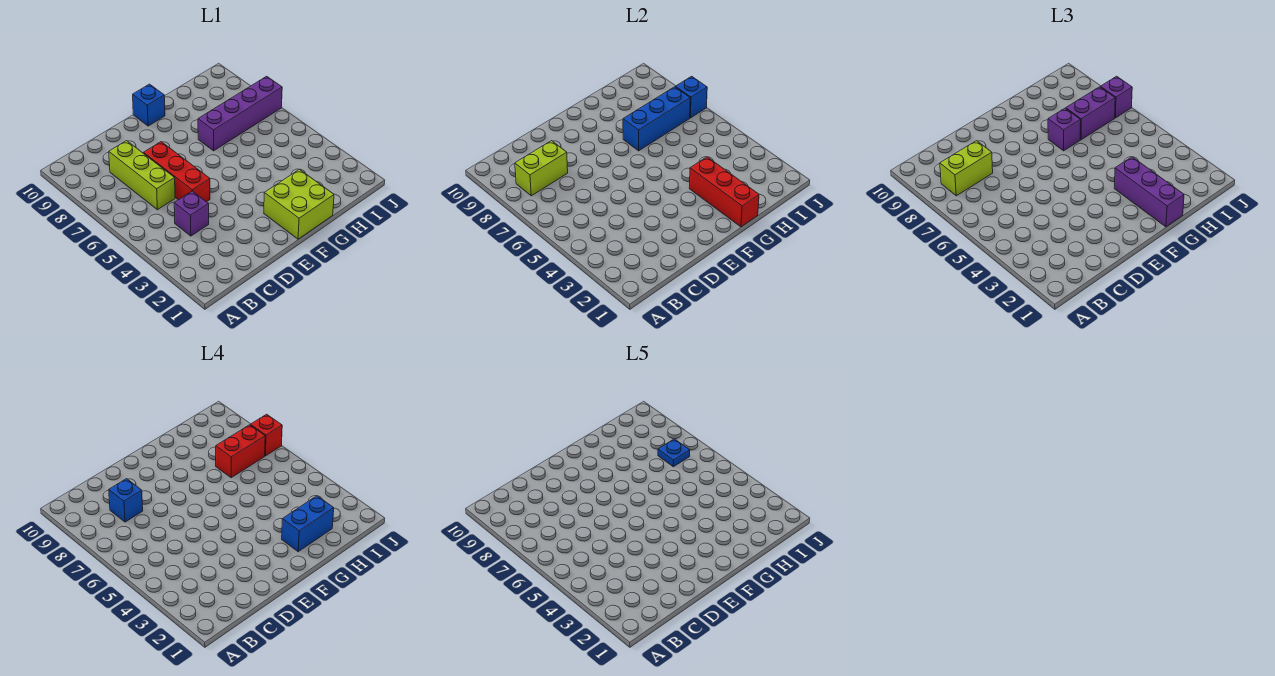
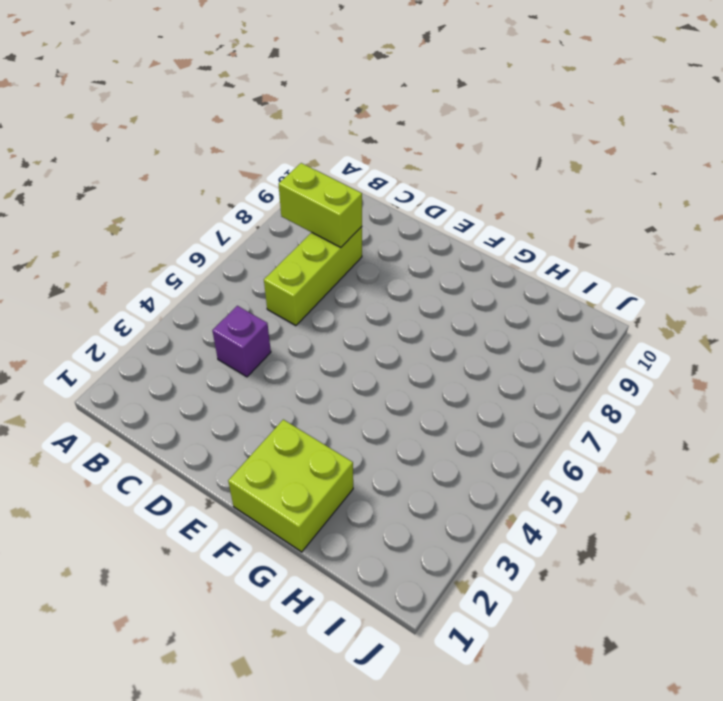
none -> red brick D5:D7 level 1
none -> blue brick F10 level 1
none -> purple brick G7:J7 level 1

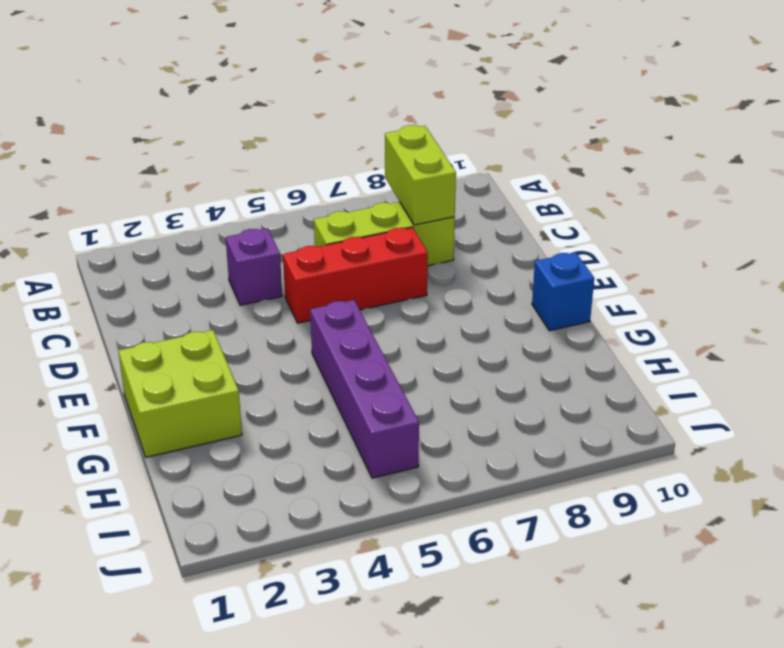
purple brick F5:I5 level 1 -> purple brick G7:J7 level 1
none -> red brick G1:G3 level 2
none -> blue brick G7:I7 level 2
none -> blue brick J7 level 2

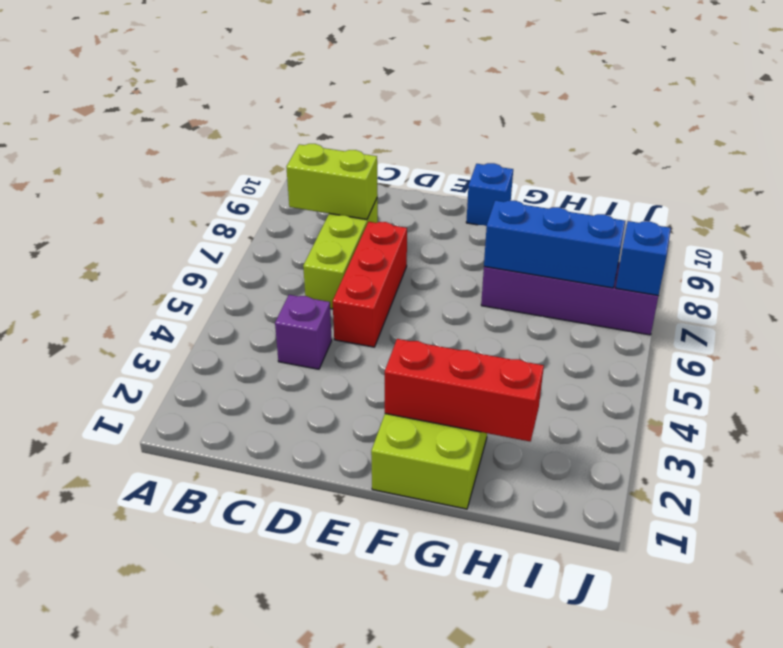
red brick F2:H2 level 2 -> red brick G1:G3 level 2
none -> lime brick B8:C8 level 3
none -> purple brick G1:G3 level 3
none -> purple brick G7 level 3

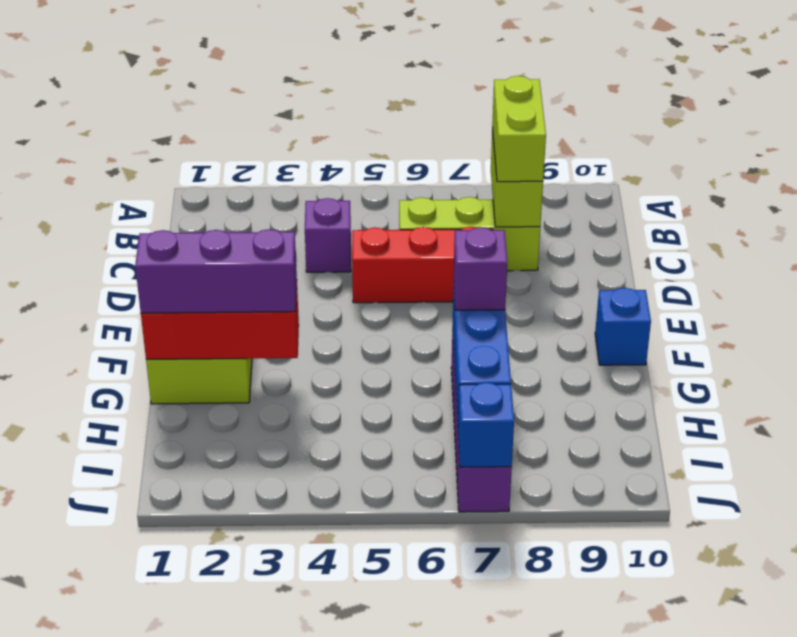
none -> purple brick H7:I7 level 3
none -> purple brick J7 level 3
none -> blue brick C8 level 4

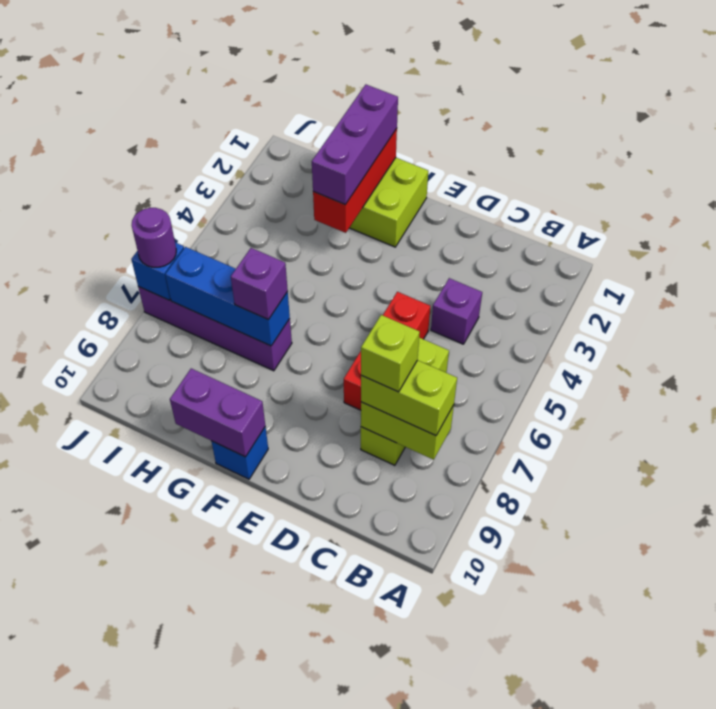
lime brick C8 level 4 -> blue brick C8 level 4
purple brick F10:G10 level 2 -> purple brick H7:I7 level 3
purple round brick J7 level 3 -> purple brick J7 level 3
none -> blue brick G2:H2 level 4
none -> red brick H7:I7 level 4
none -> red brick J7 level 4

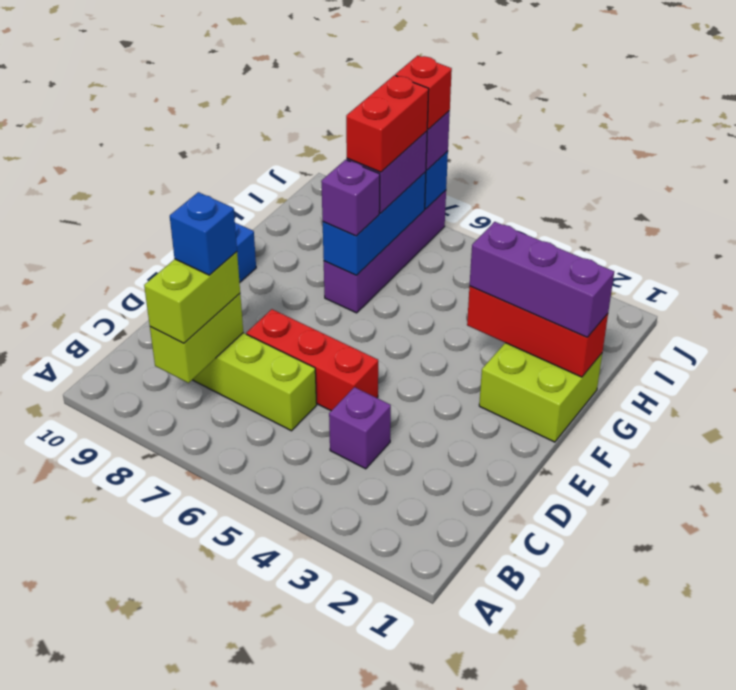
none -> blue brick G2:H2 level 4
none -> blue plate I7 level 5

